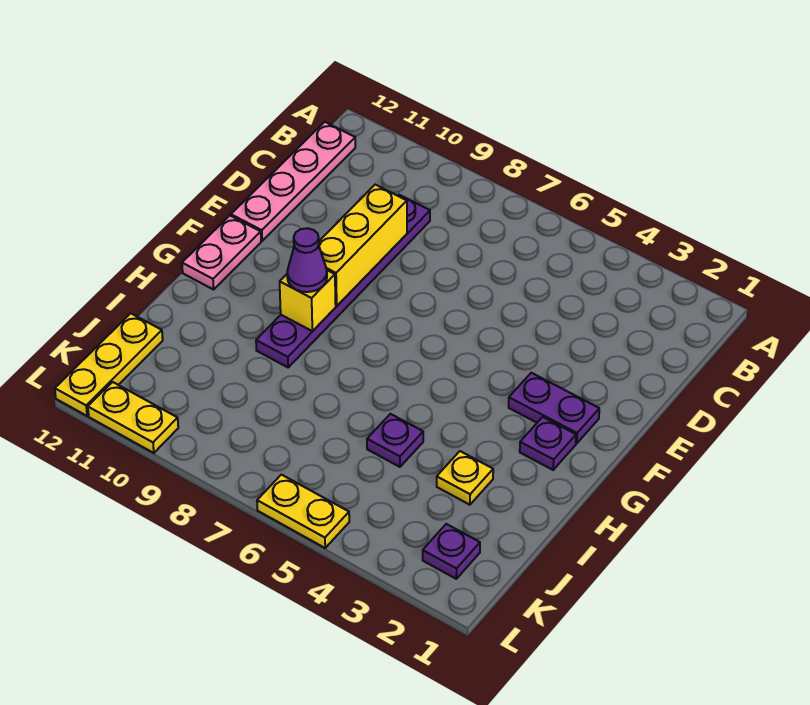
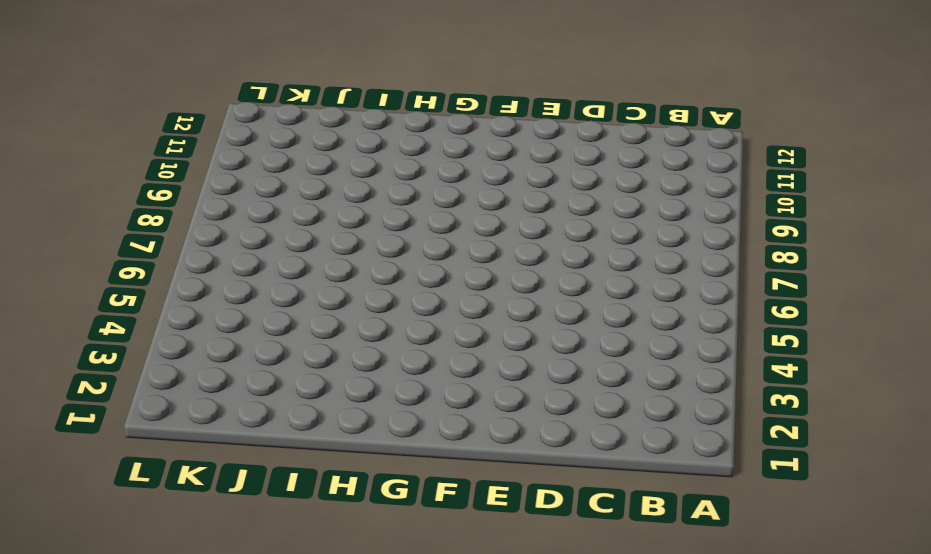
none -> pink plate B12:E12 level 1
none -> purple plate C9:H9 level 1
none -> purple plate F2:F3 level 1

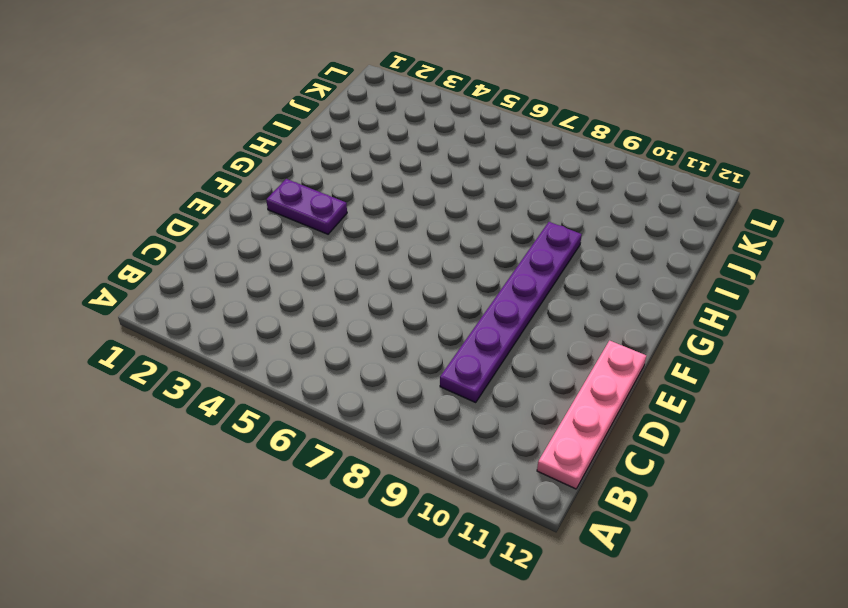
none -> pink plate F12:G12 level 1
none -> purple plate G2 level 1
none -> yellow plate I3 level 1

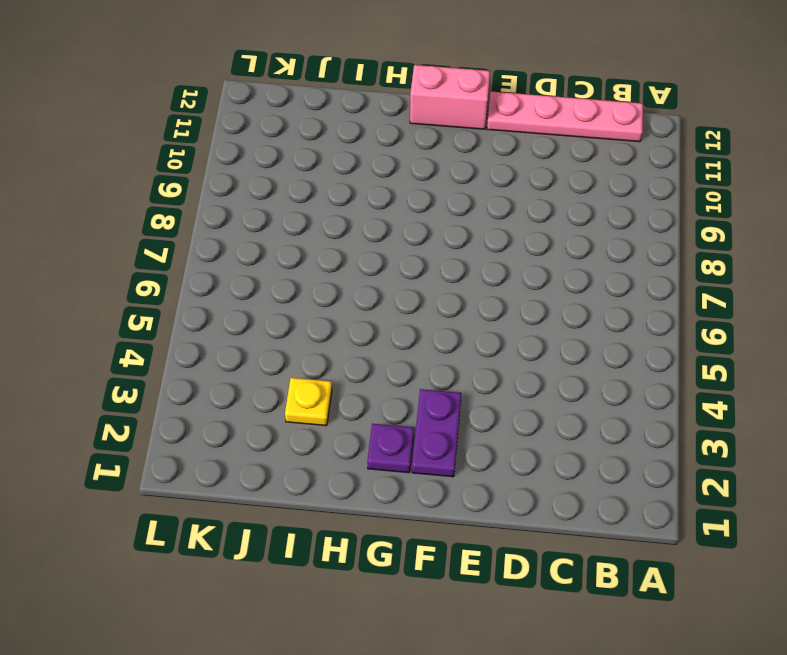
pink brick F12:G12 level 1 -> pink plate F12:G12 level 1
none -> purple plate C9:H9 level 1
none -> purple plate I5 level 1
none -> yellow plate J12:L12 level 1

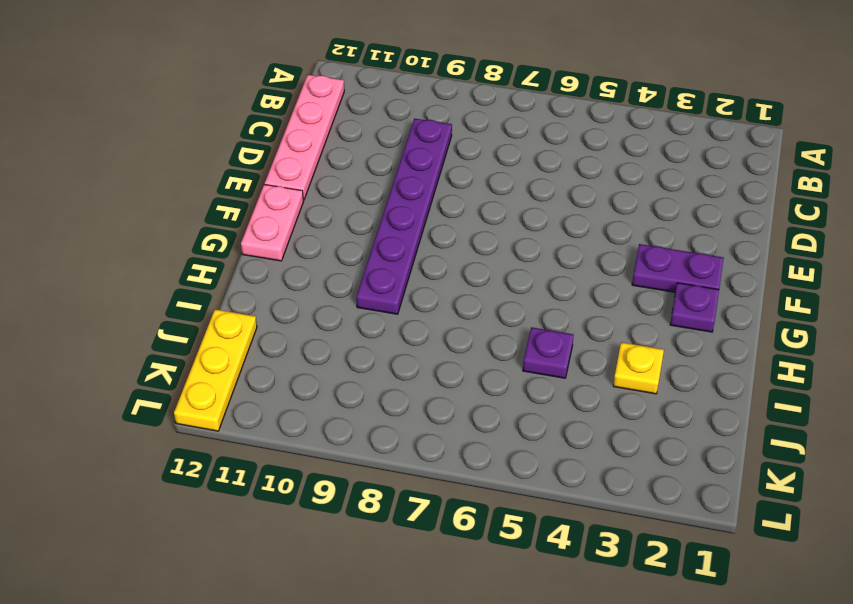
none -> purple plate K2 level 1
none -> yellow plate L5:L6 level 1
none -> yellow plate L10:L11 level 1

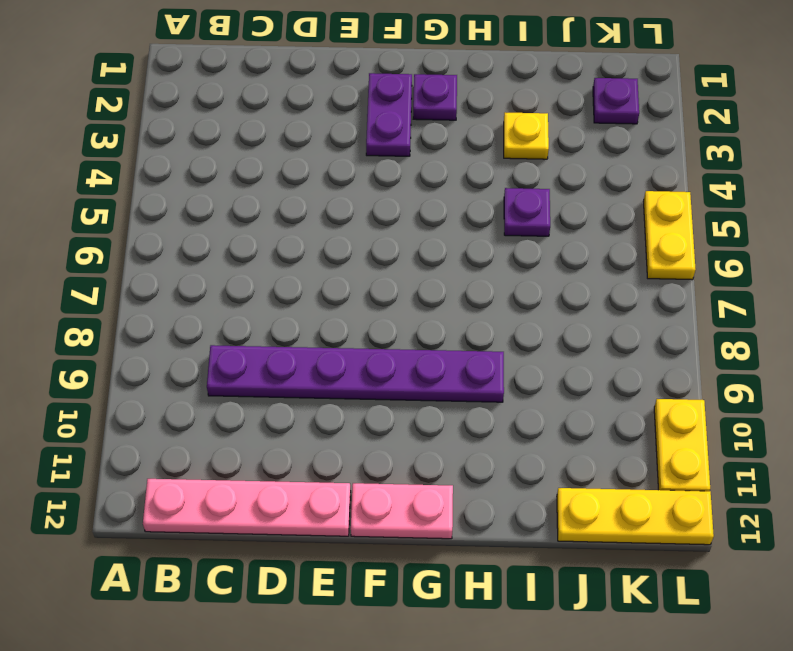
none -> yellow brick D9:F9 level 2
none -> yellow brick G9 level 2
none -> purple cone G9 level 3

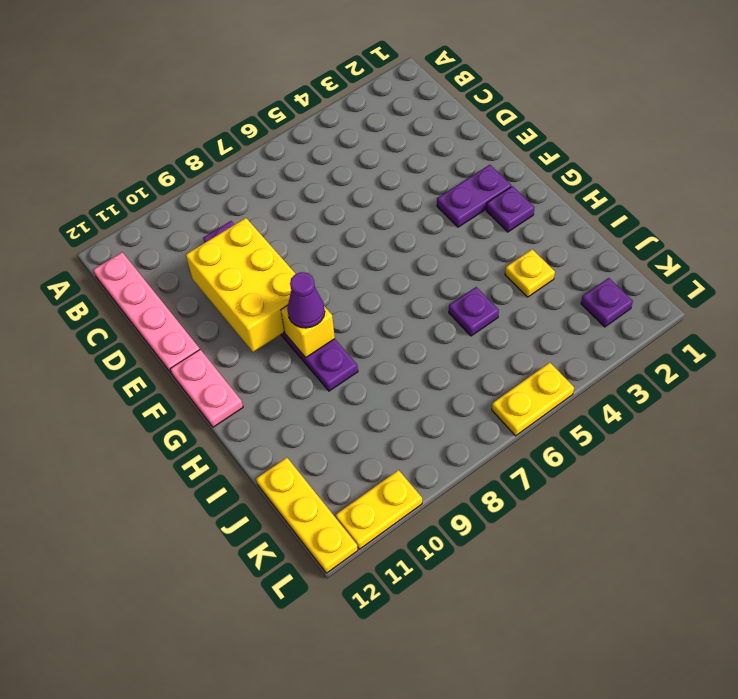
yellow brick D9:F10 level 2 -> yellow brick D9:F9 level 2

